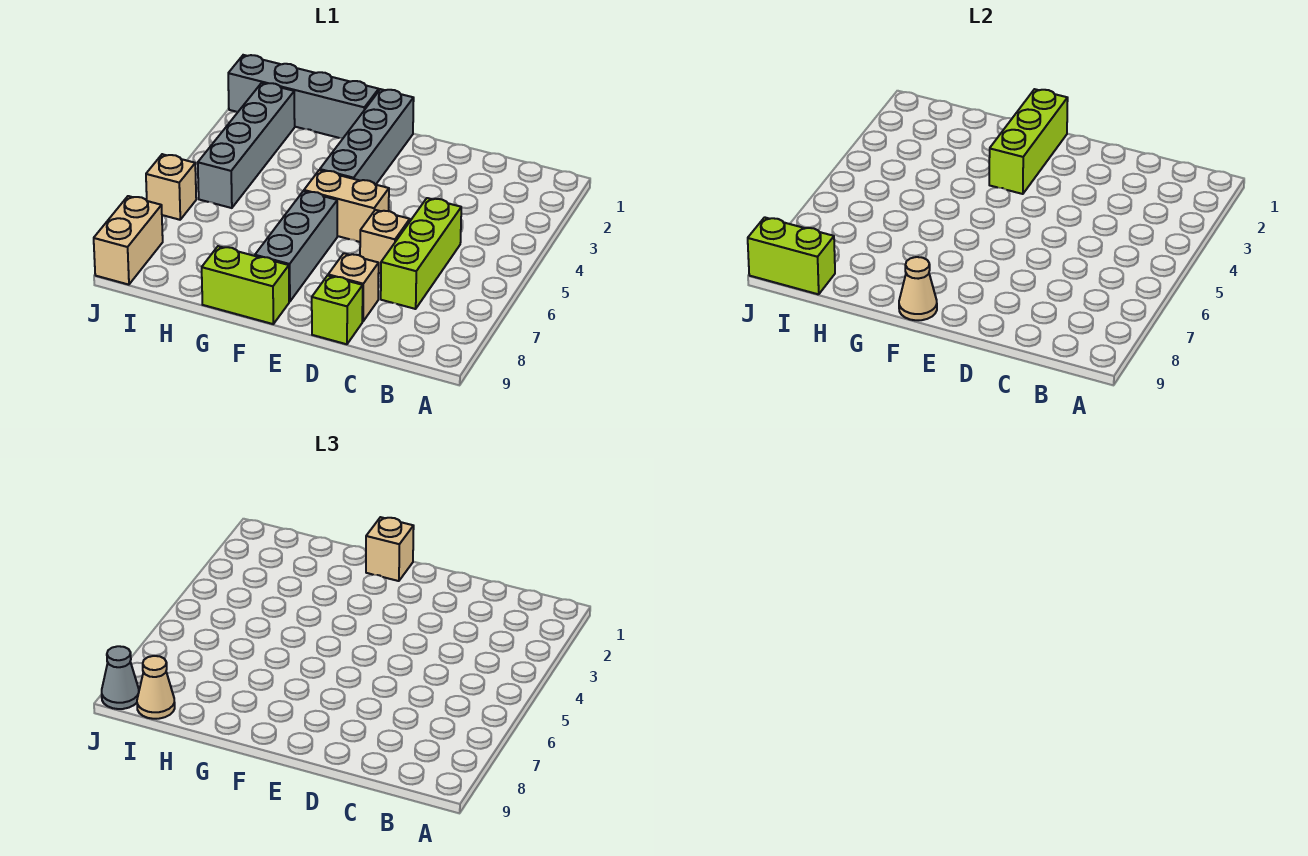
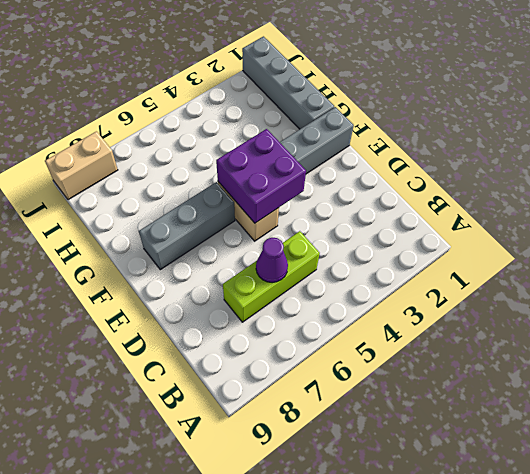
purple cone C6 level 2 -> none
purple brick E4:F5 level 2 -> none
none -> tan brick D6 level 1
none -> tan brick D8 level 1
none -> lime brick D9 level 1

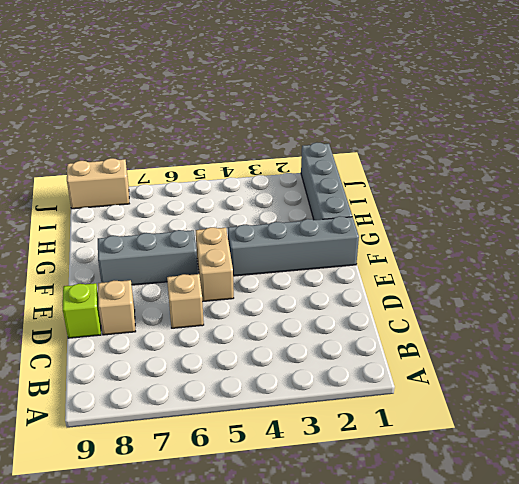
none -> lime brick C5:C7 level 1
none -> lime brick F9:G9 level 1
none -> grey brick I2:I5 level 1

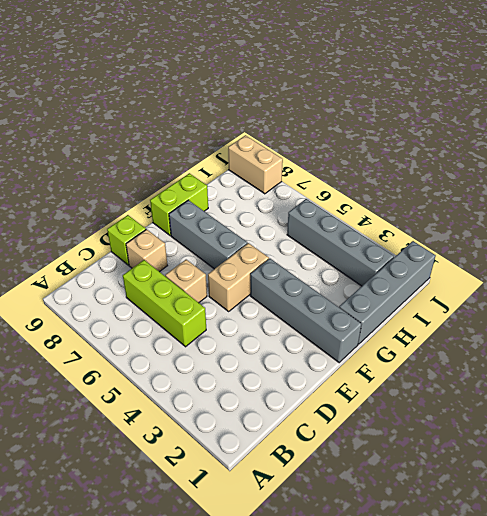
none -> tan brick J6 level 1
none -> lime brick F1:F3 level 2
none -> tan cone F9 level 2

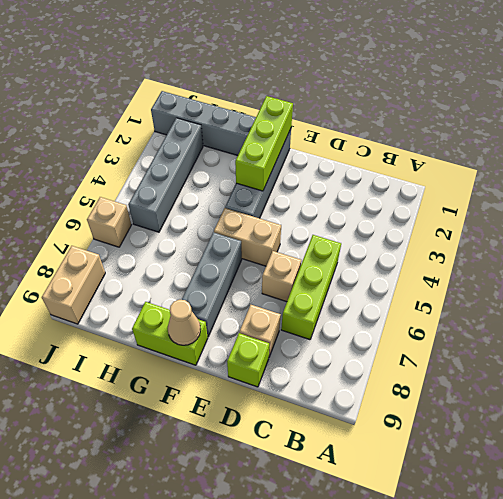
none -> lime brick I9:J9 level 2
none -> tan brick F1 level 3
none -> tan cone I9 level 3

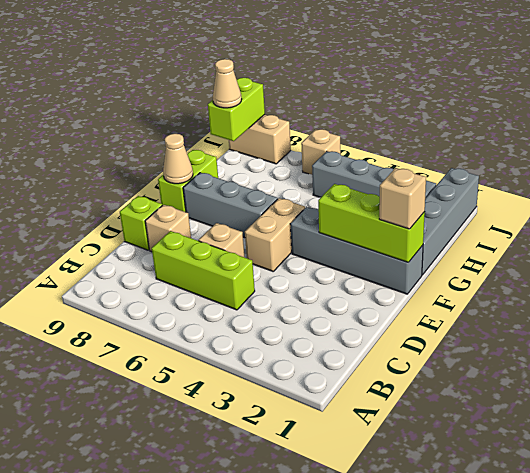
none -> grey cone J9 level 3

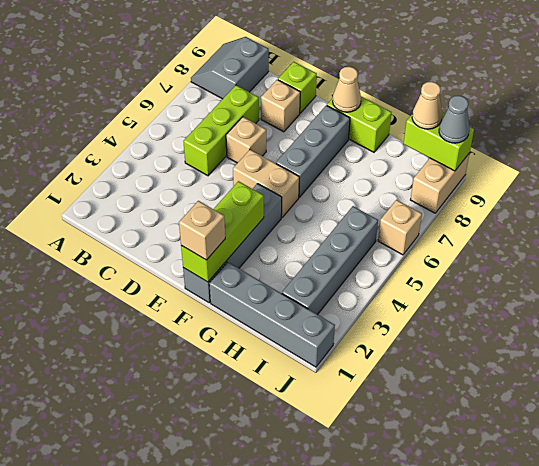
grey slope A8:B9 level 1 top B -> none

